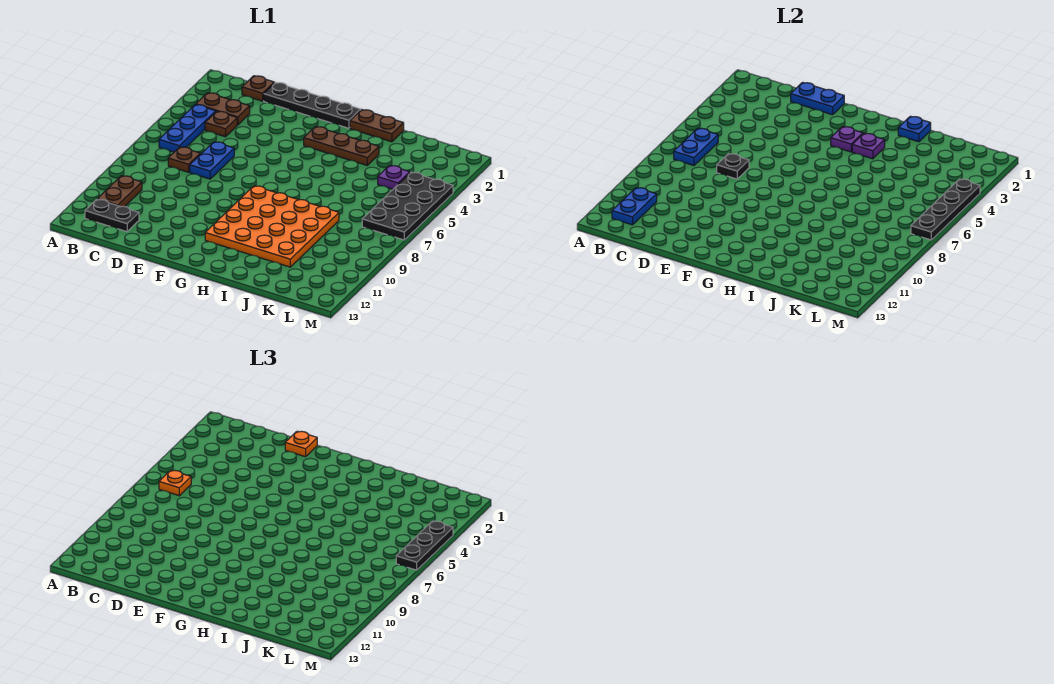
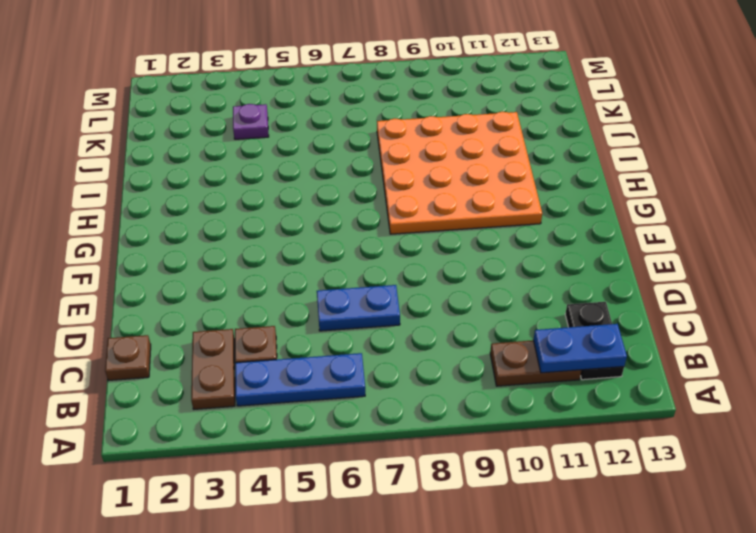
none -> brown plate C7 level 1
none -> black plate D1:G1 level 1
none -> brown plate G3:I3 level 1

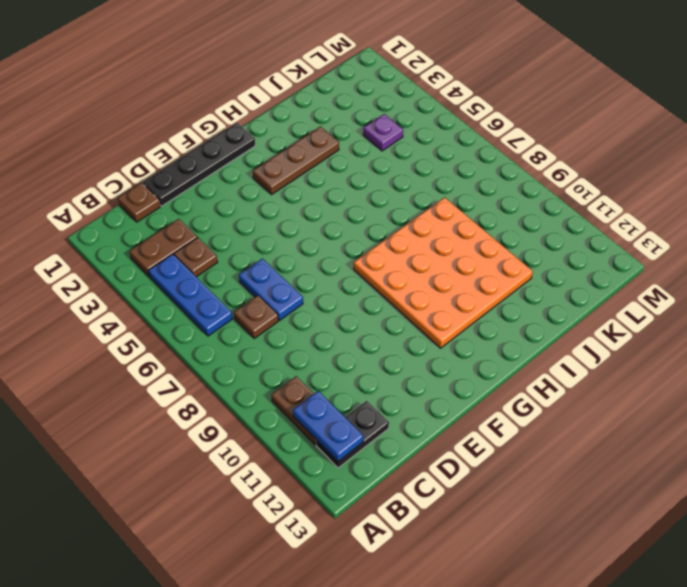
none -> brown plate H1:I1 level 1
none -> black plate L4:M7 level 1
none -> blue plate B6:B7 level 2

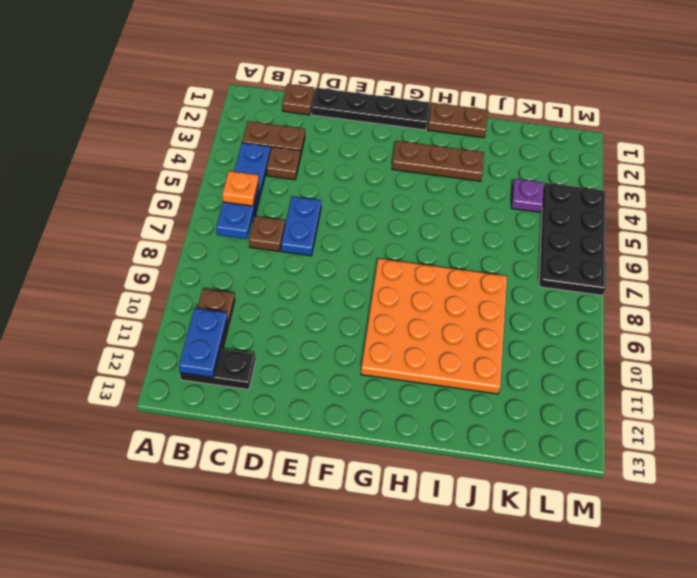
none -> blue plate D1:E1 level 2
none -> black plate D7 level 2
none -> purple plate G3 level 2

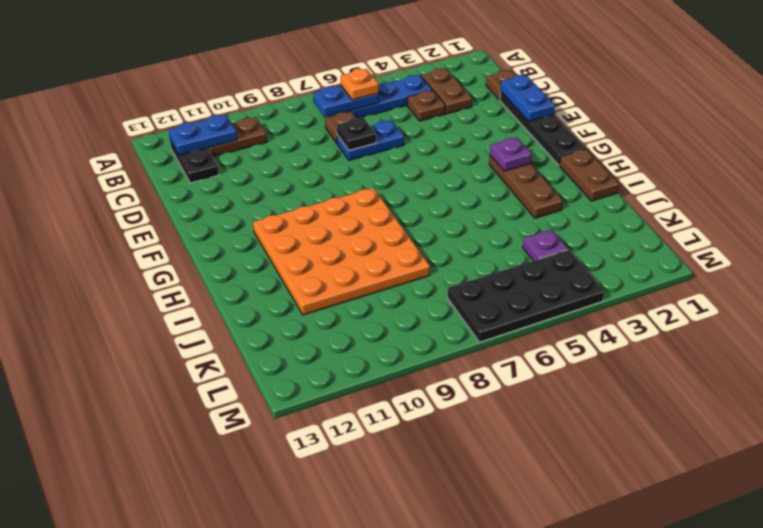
none -> purple plate H3 level 2
none -> blue plate I1 level 2
none -> black plate M4:M7 level 2

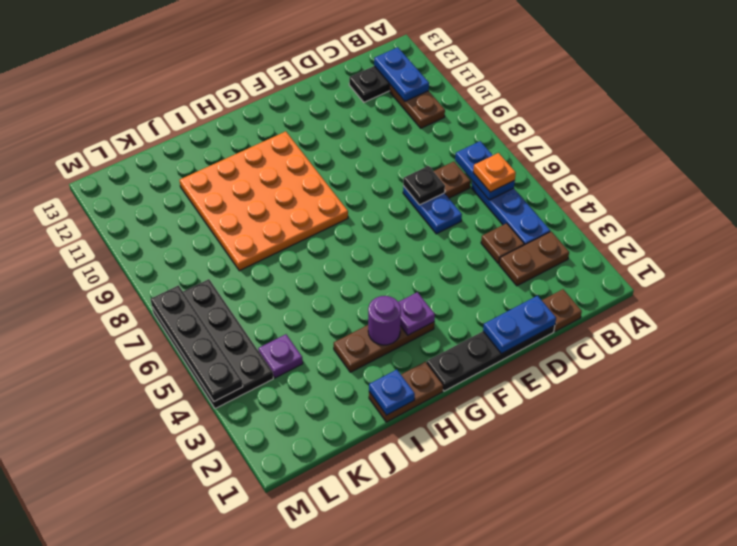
purple round brick H3 level 2 -> purple plate H3 level 2
none -> orange plate E1 level 3
none -> black plate M4:M6 level 3

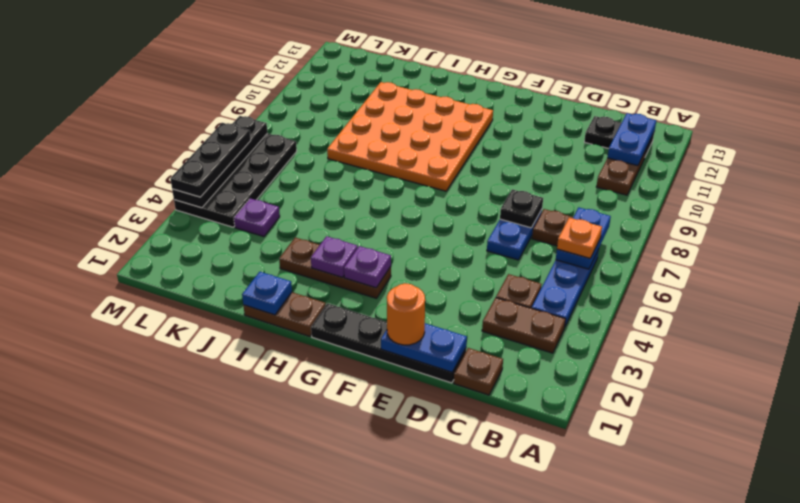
orange round brick E1 level 3 -> orange plate E1 level 3

